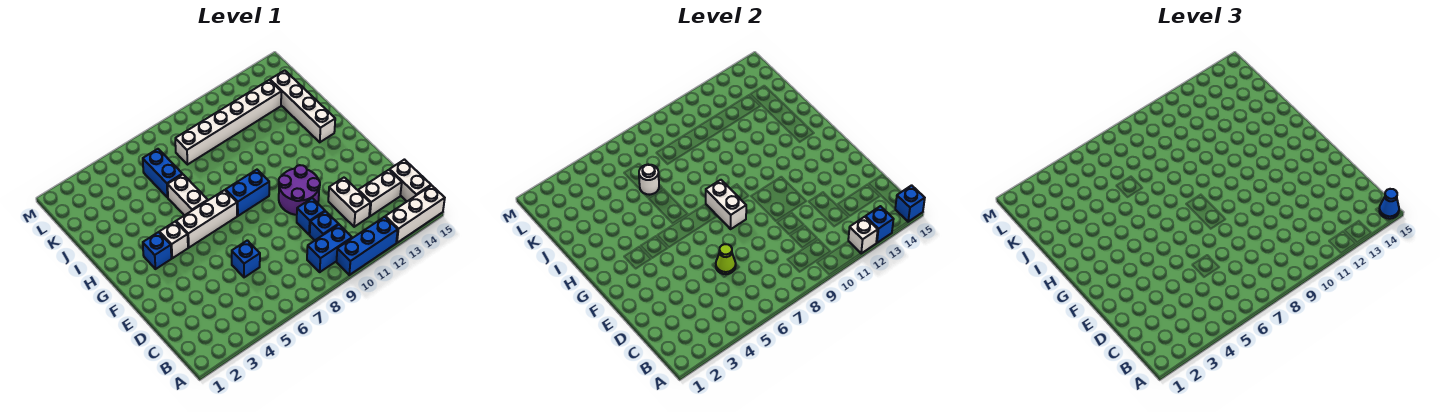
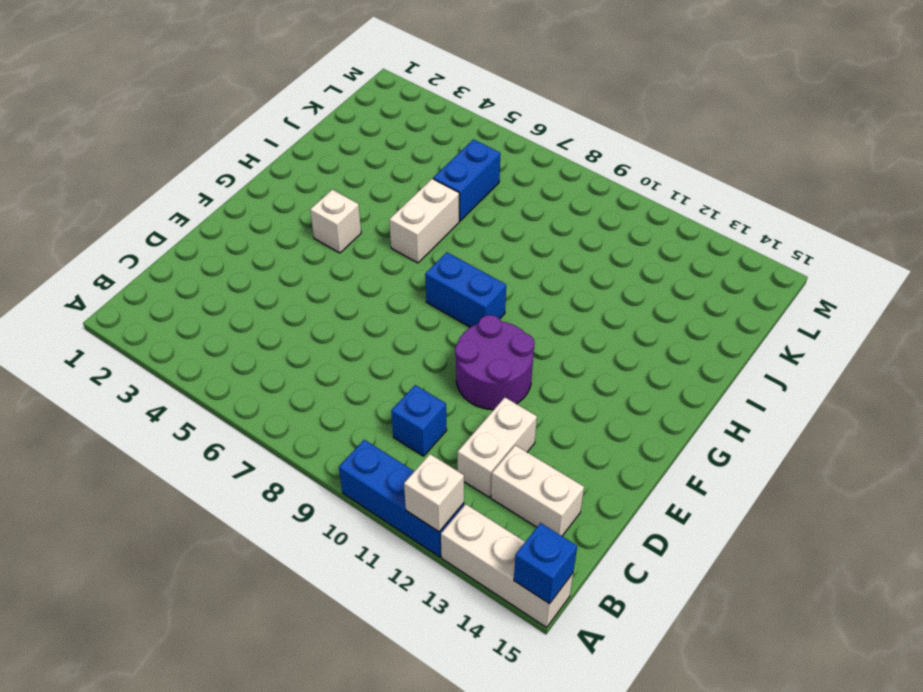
none -> blue brick B9:B10 level 1
none -> white brick B15:C15 level 1
none -> blue brick D6 level 1

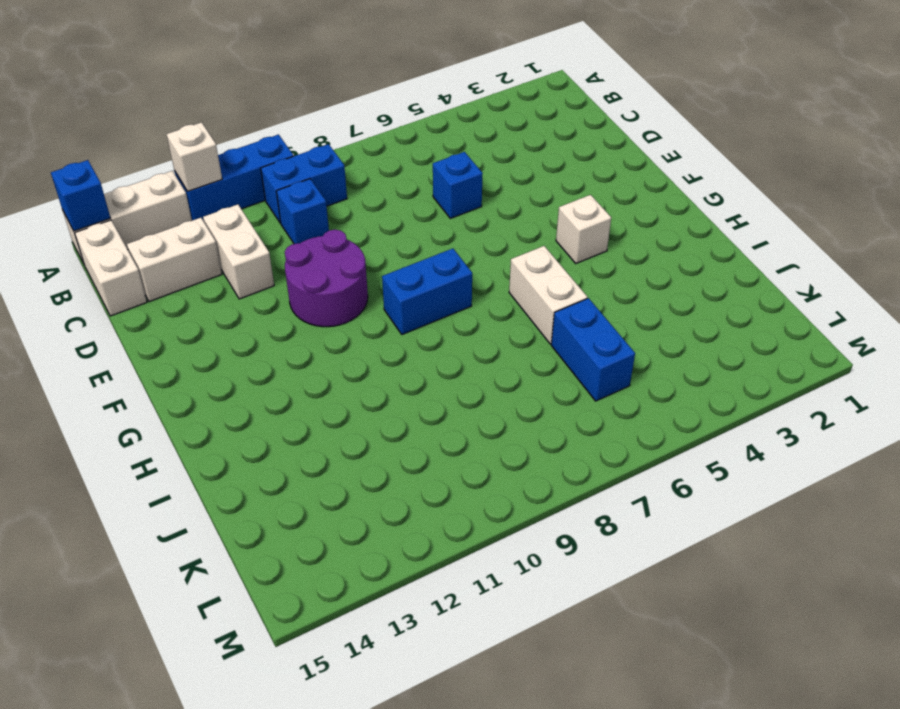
none -> blue brick D10 level 1
none -> blue brick G3 level 1
none -> white brick G5:G7 level 1

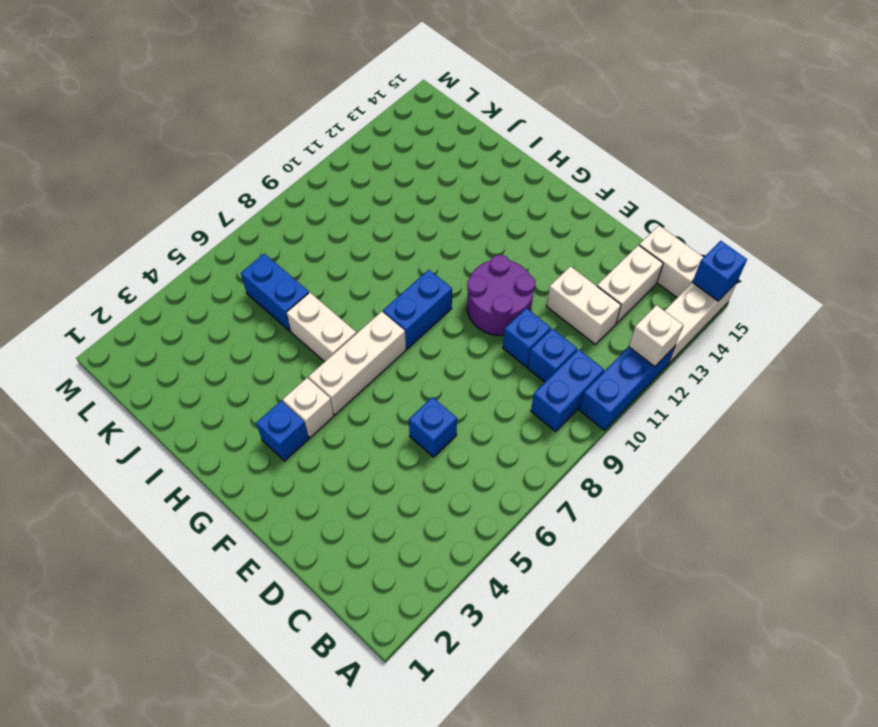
none -> white brick H14:K14 level 1
none -> white brick K8:K13 level 1
none -> blue brick A13 level 2

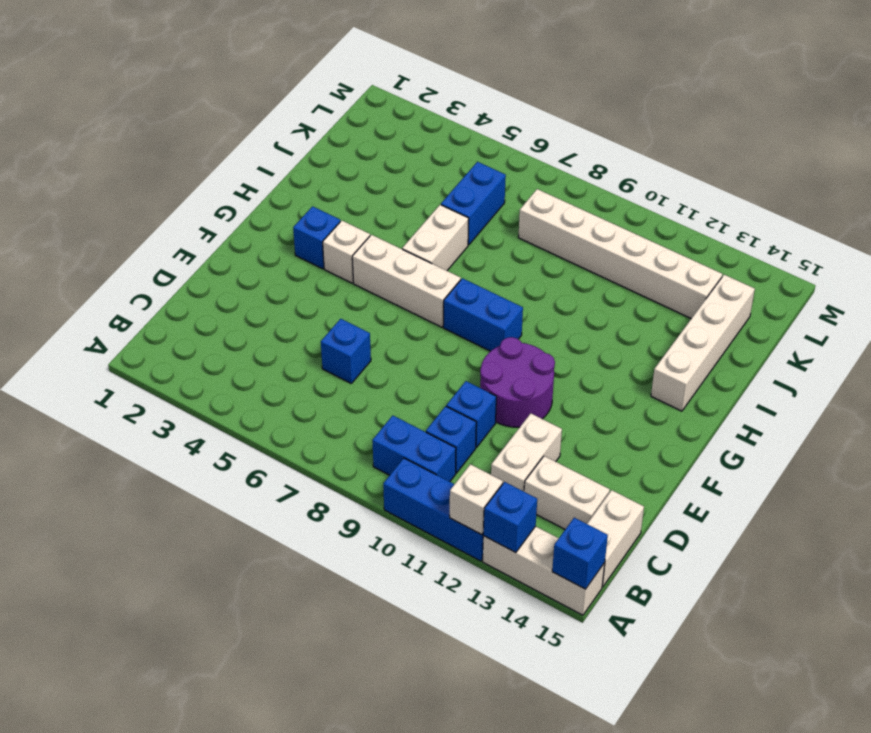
none -> lime cone D6 level 2
none -> white brick F8:G8 level 2
none -> white round brick J6 level 2

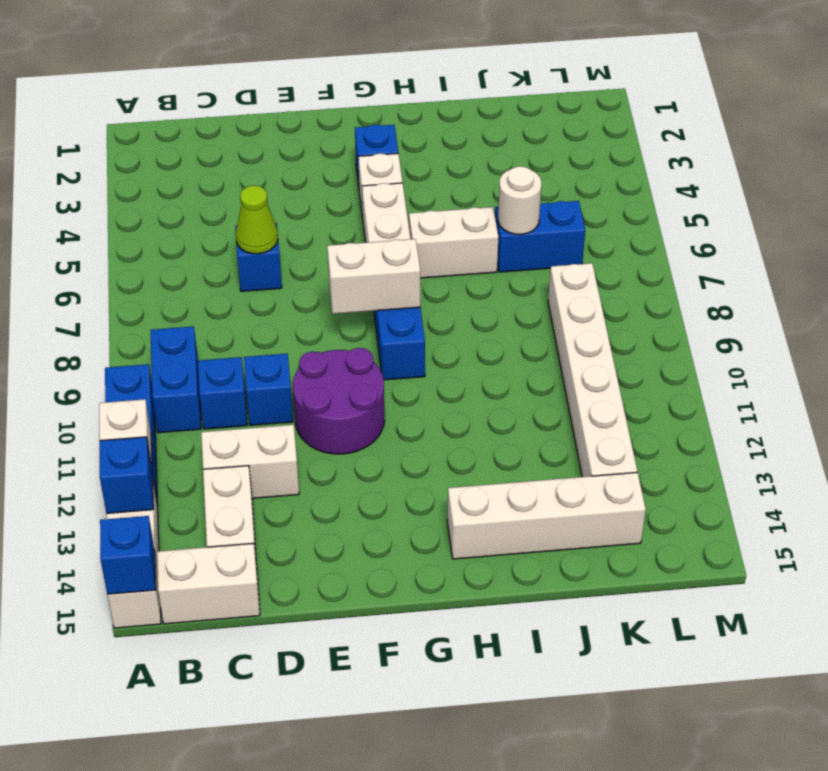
none -> blue cone A15 level 3

